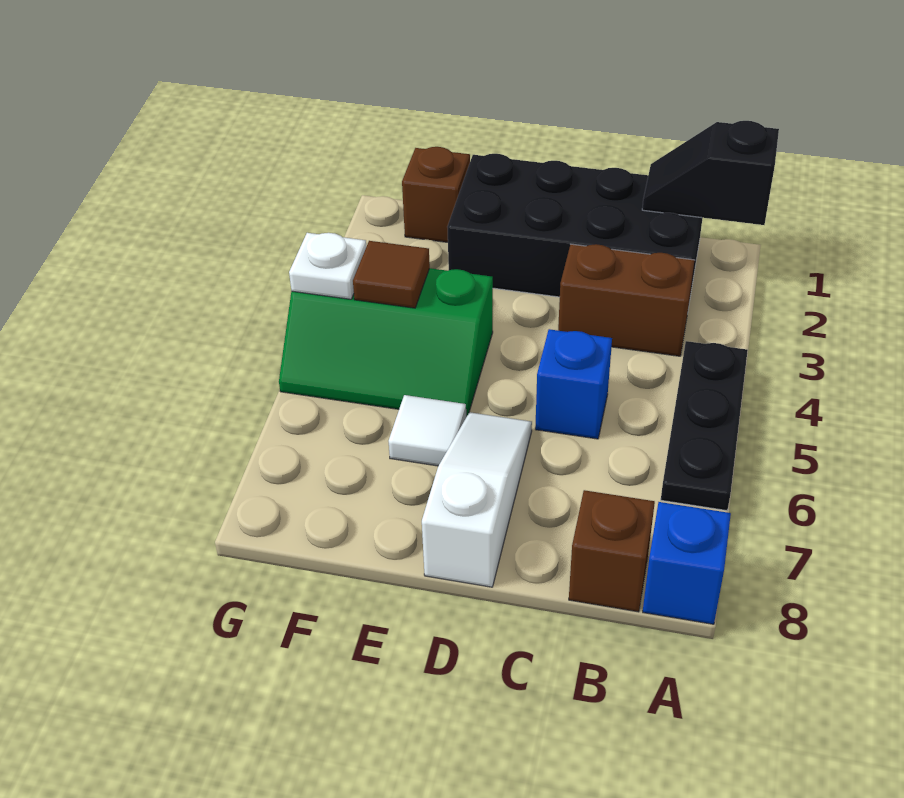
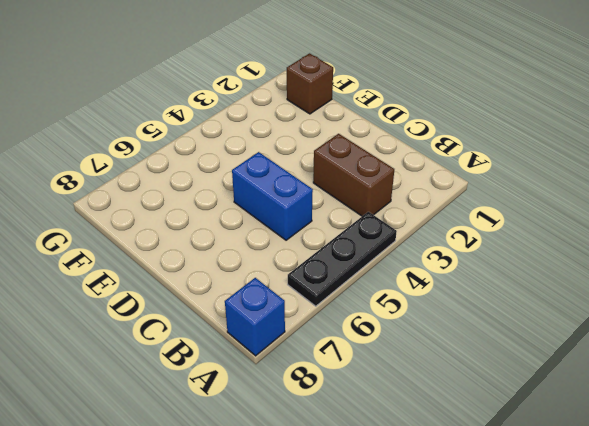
blue brick C5:D5 level 1 -> blue brick C5 level 1
none -> black brick B1:E2 level 1
none -> brown brick B8 level 1
none -> white slope D6:D8 level 1 top 8

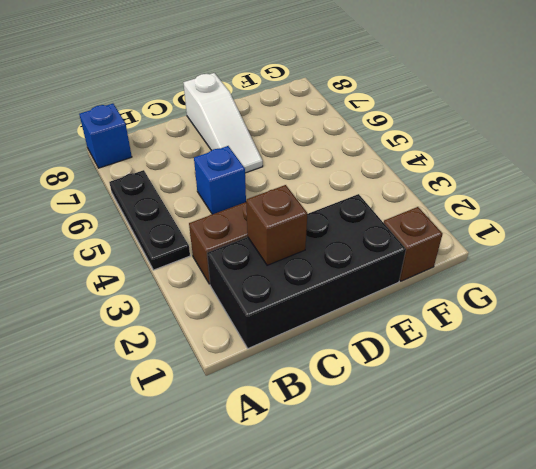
brown brick C2 level 2 -> brown brick B8 level 1
none -> green slope E4:G5 level 1 top 4
none -> white tile E6 level 1
none -> black slope A1:B1 level 2 top A

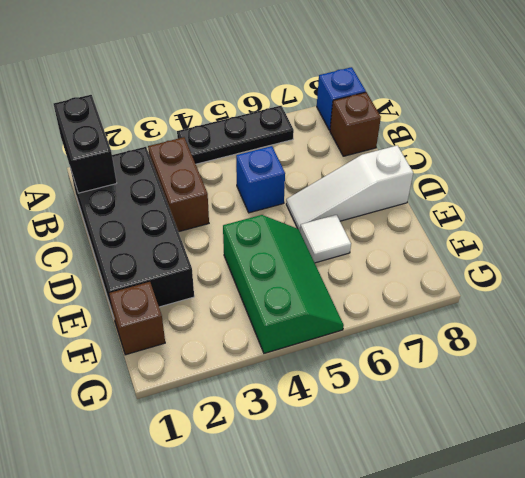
black brick A1:B1 level 2 -> black slope A1:B1 level 2 top A
none -> brown tile F4 level 2
none -> white plate G4 level 2

